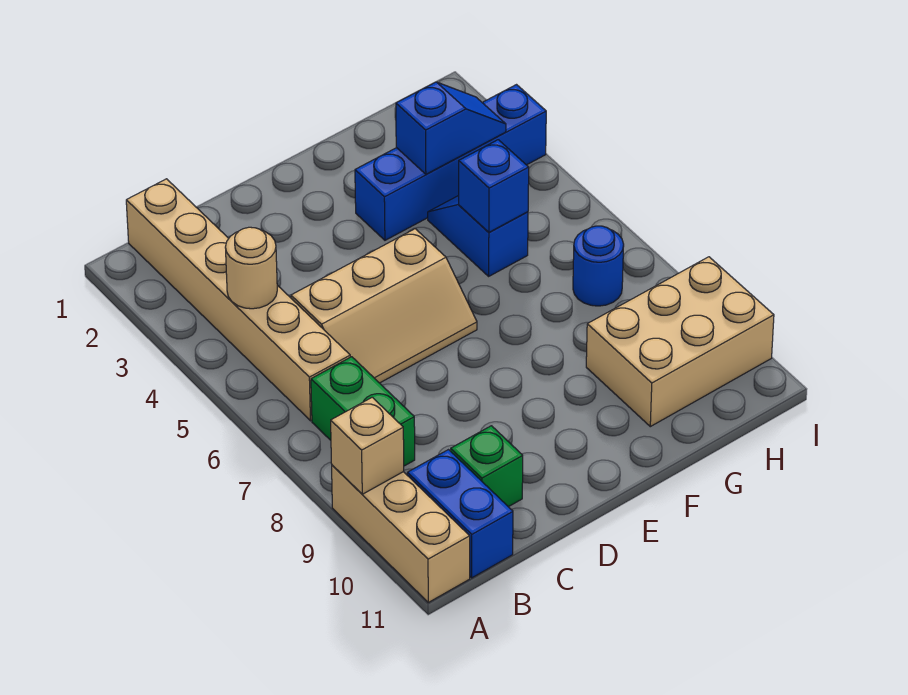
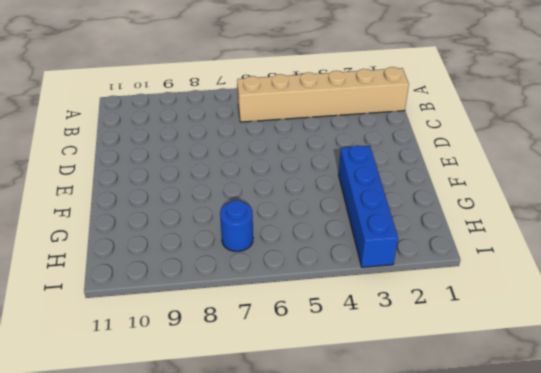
none -> tan brick A9:A11 level 1
none -> green brick B7:B8 level 1
none -> blue brick B10:B11 level 1

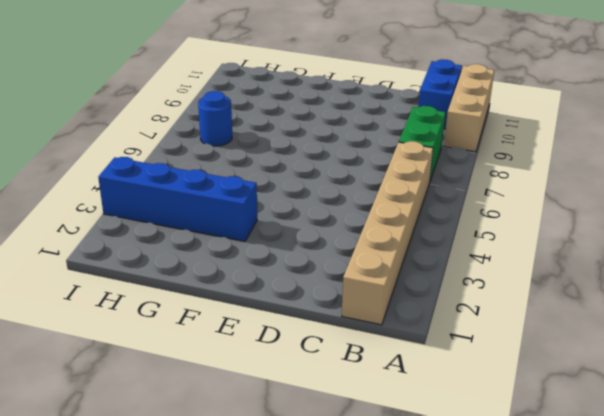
none -> tan slope C5:E6 level 1 top 5
none -> green brick C10 level 1
none -> blue slope G4:G5 level 1 top 5

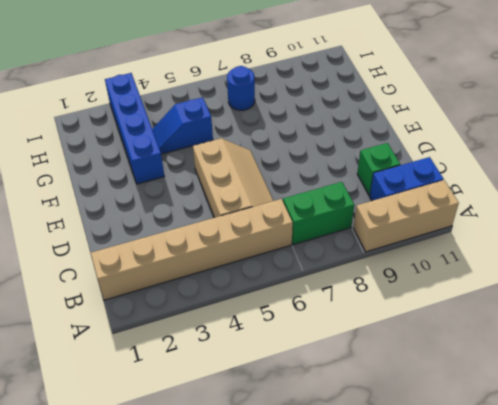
none -> tan brick G9:I10 level 1
none -> tan brick A9 level 2
none -> tan round brick B4 level 2

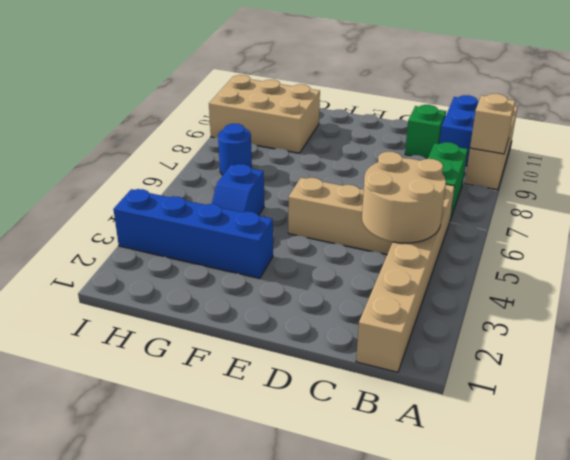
tan round brick B4:C5 level 2 -> tan round brick B4 level 2
none -> blue slope G3:H3 level 2 top G
none -> blue brick G5 level 2

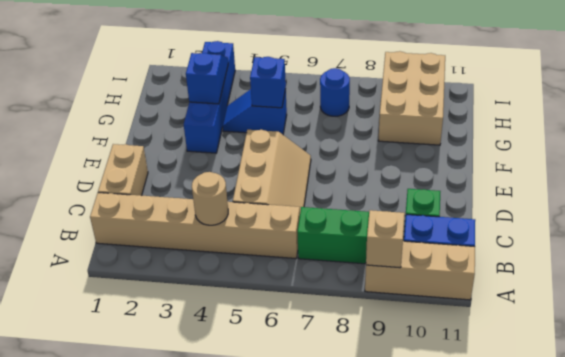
tan brick C1:D1 level 1 -> none

